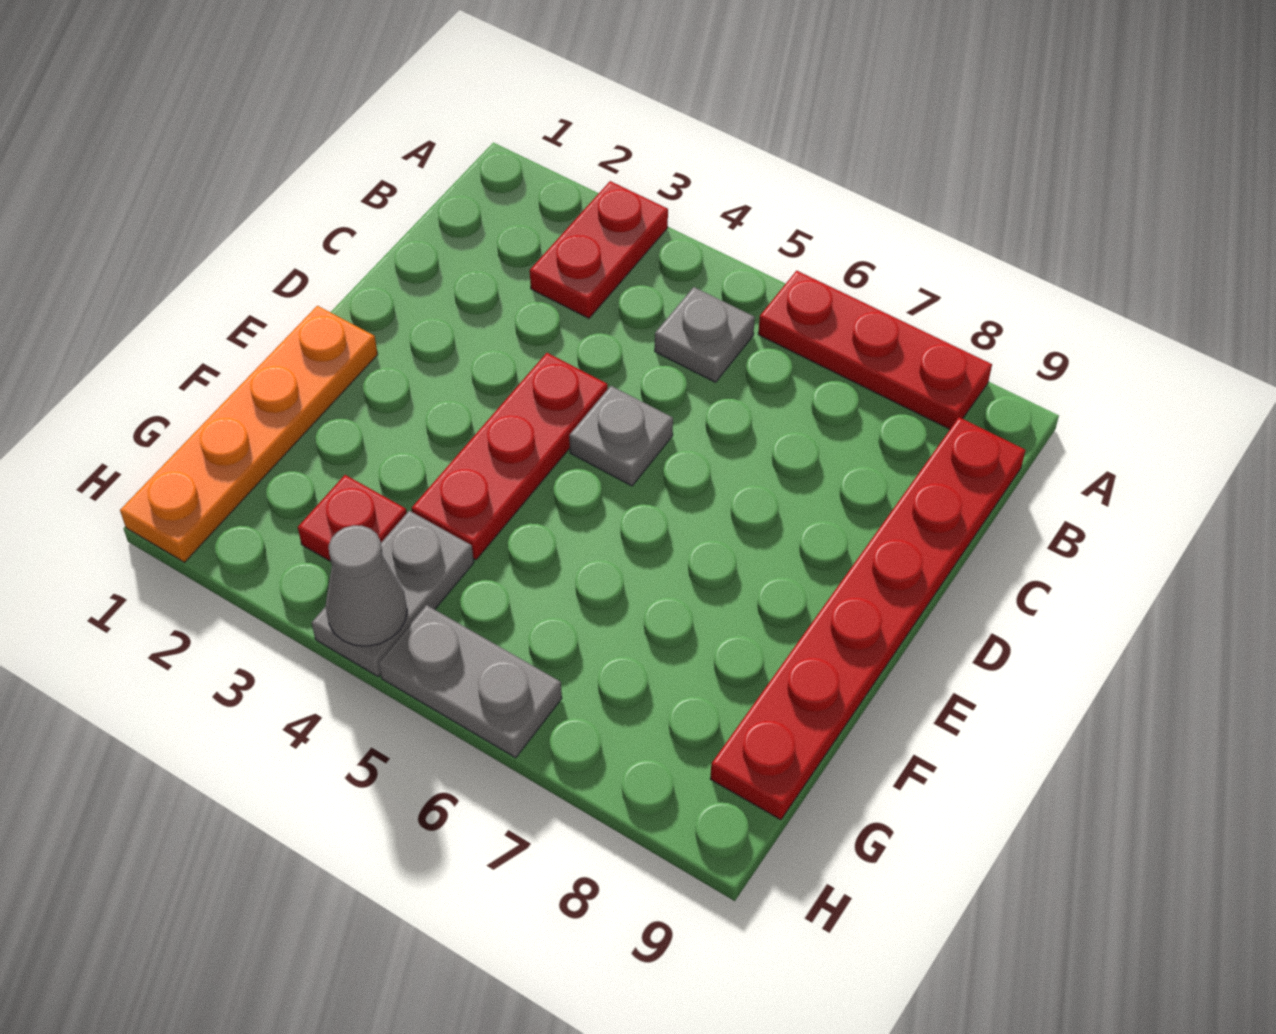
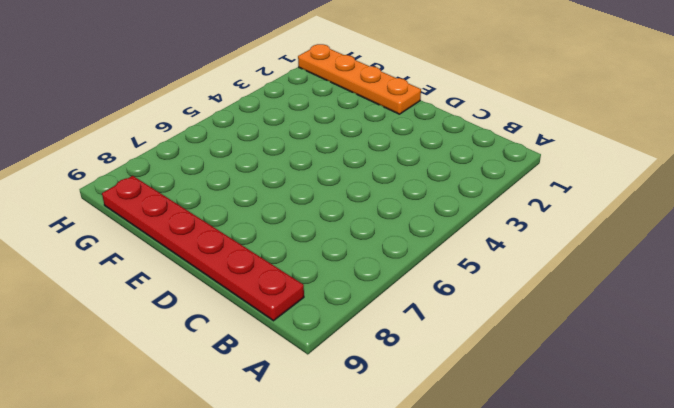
none -> red plate A3:B3 level 1
none -> red plate A6:A8 level 1

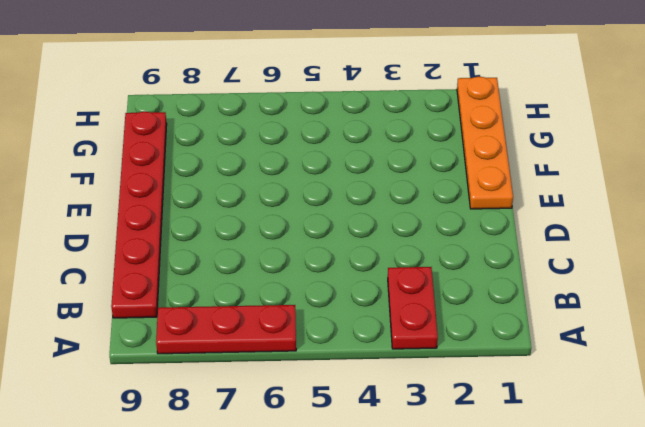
none -> grey plate B5 level 1
none -> red plate D4:F4 level 1

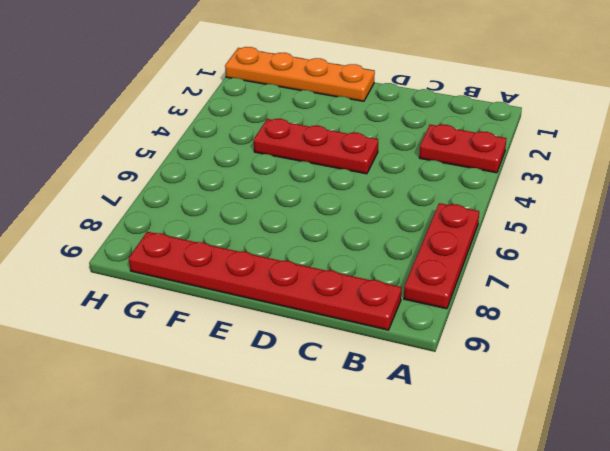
none -> grey plate B5 level 1
none -> grey plate D5 level 1

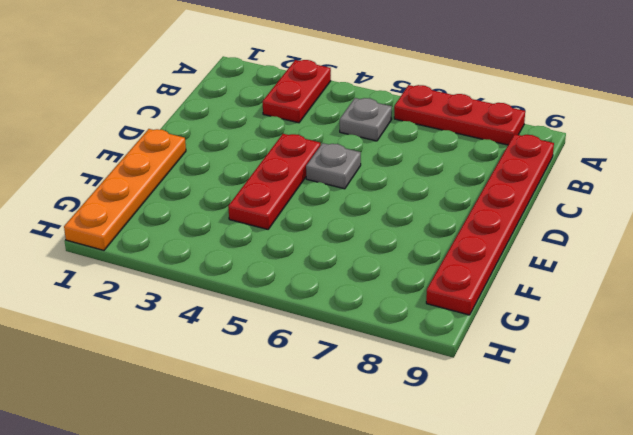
none -> red plate G3 level 1
none -> grey plate G4:H4 level 1

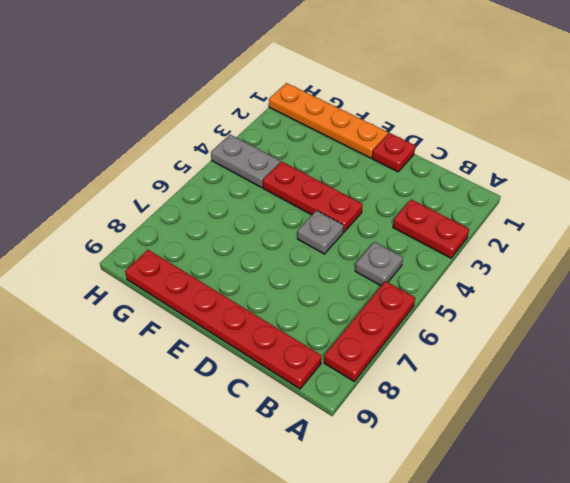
red plate D1 level 1 -> red plate G3 level 1
none -> grey plate H5:H6 level 1
none -> grey cone H4 level 2

